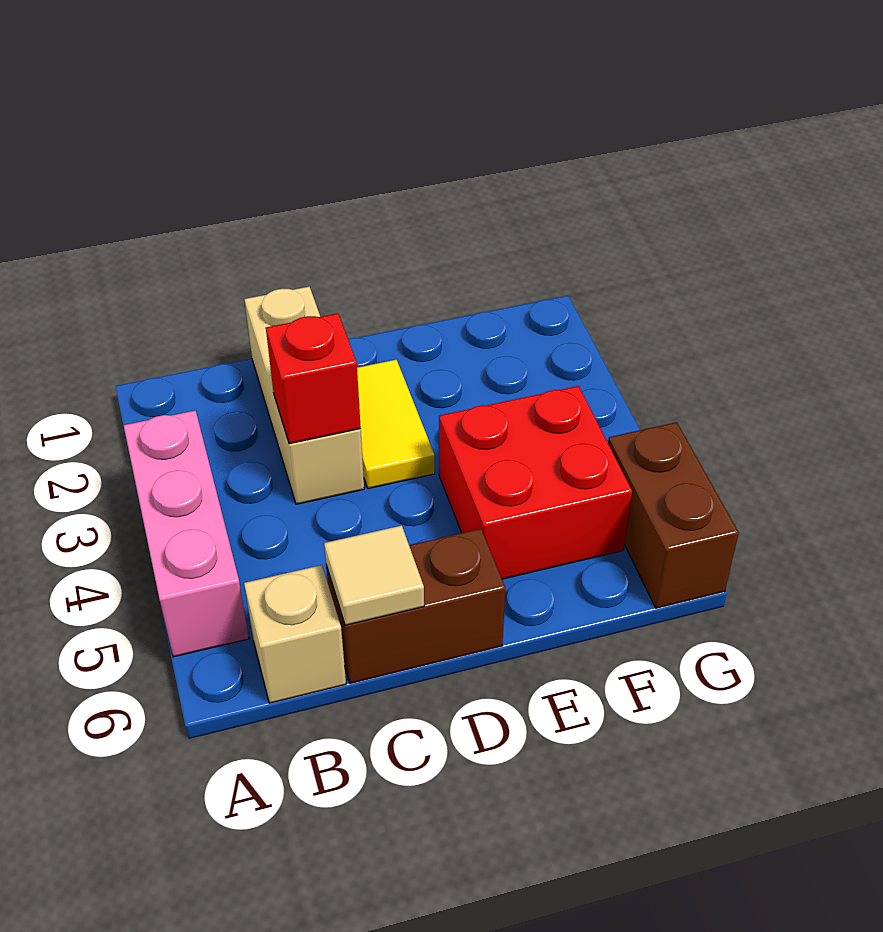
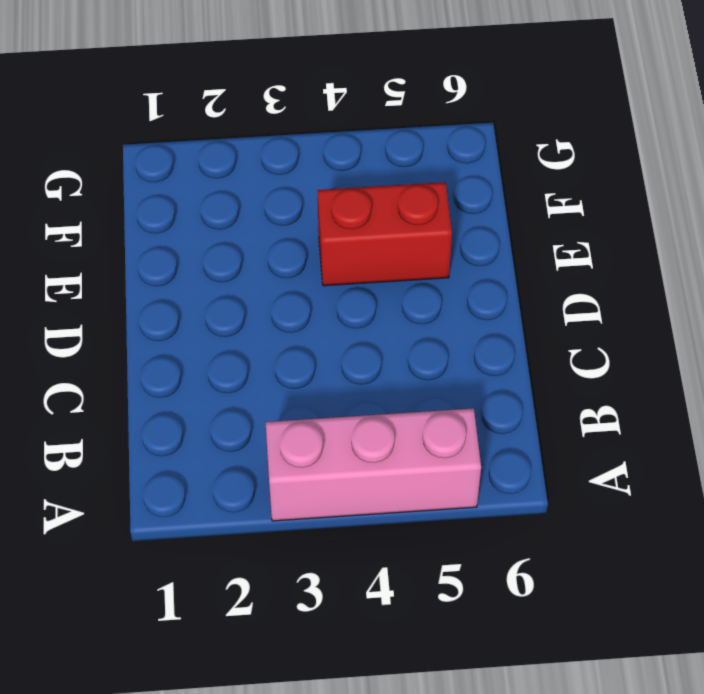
red brick E4:E5 level 1 -> red brick E4:F5 level 1
none -> tan brick B6 level 1
none -> tan brick C1:C3 level 1

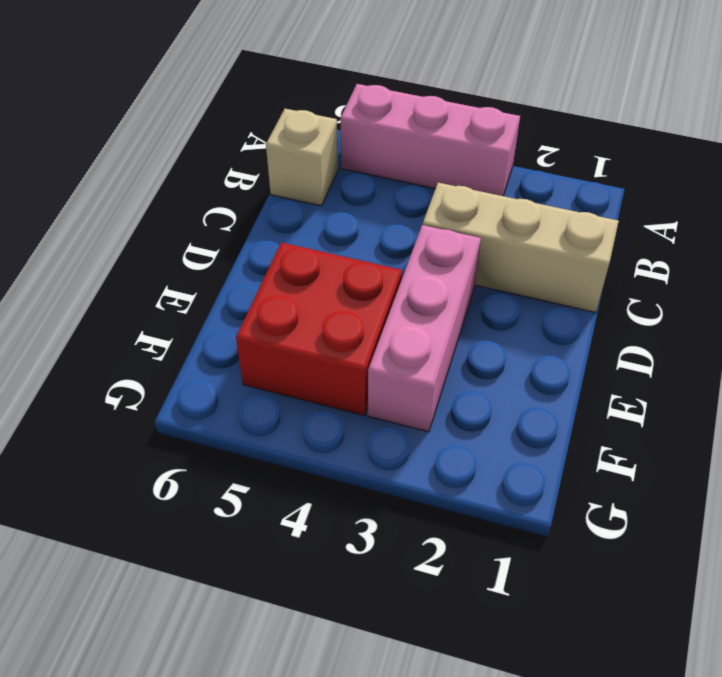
pink brick D3:F3 level 1 -> yellow tile D2:D3 level 1
none -> brown brick C6:D6 level 1
none -> brown brick G5:G6 level 1

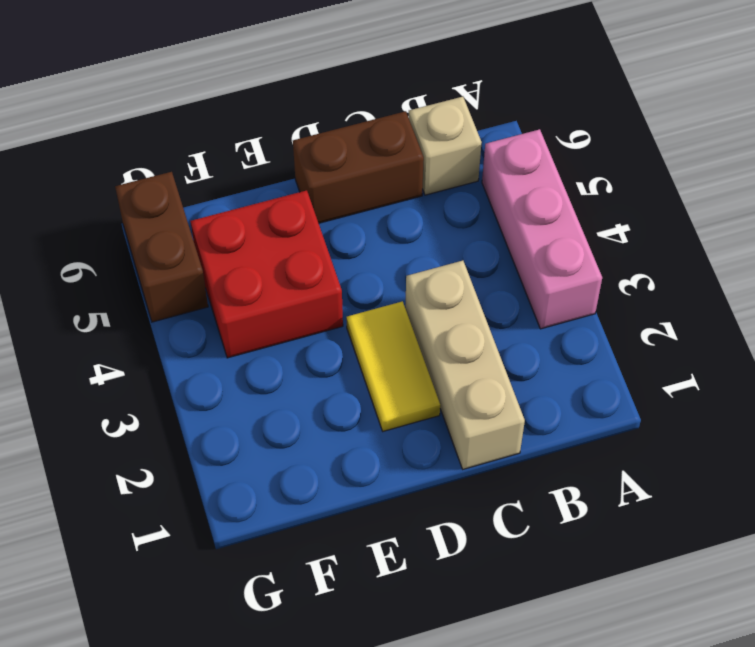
none -> red brick C3 level 2
none -> tan tile C6 level 2

